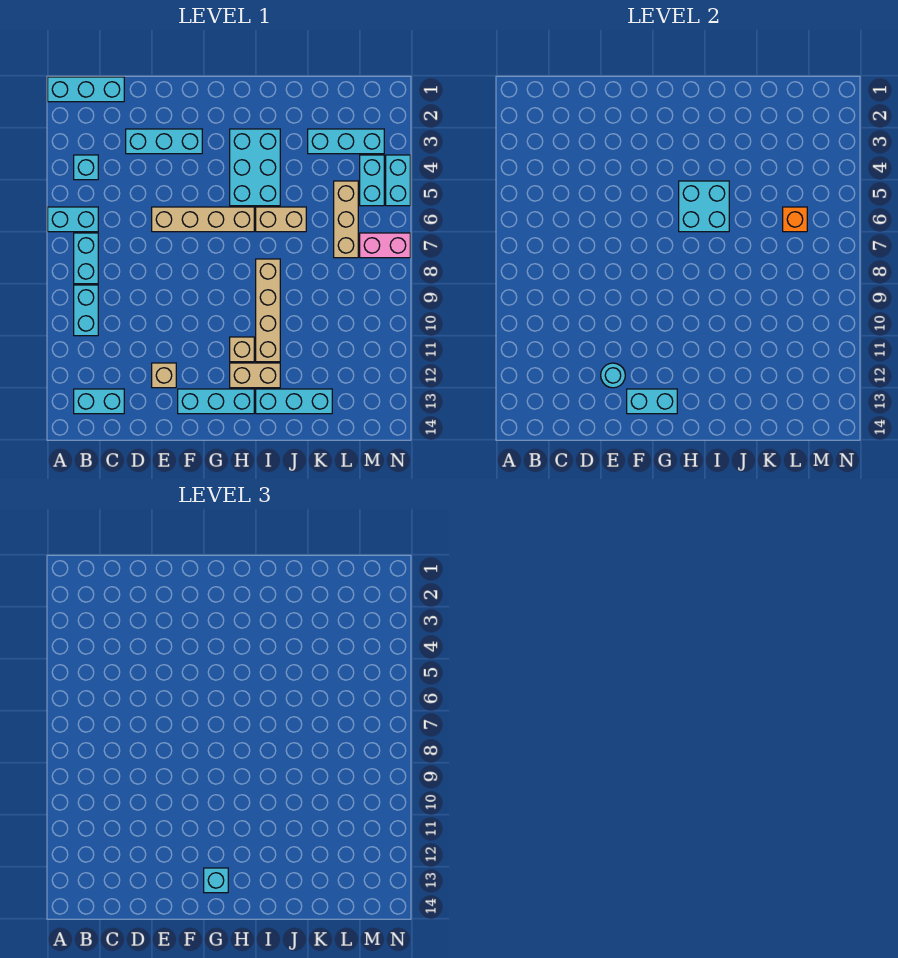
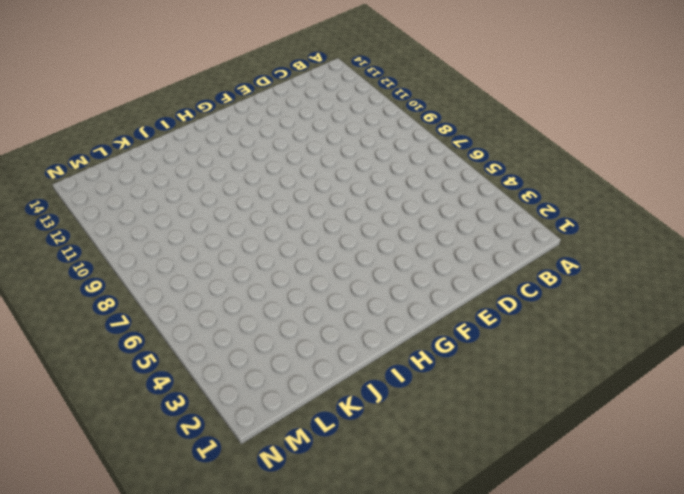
none -> cyan brick A1:C1 level 1
none -> cyan brick A6:B6 level 1
none -> cyan brick B4 level 1

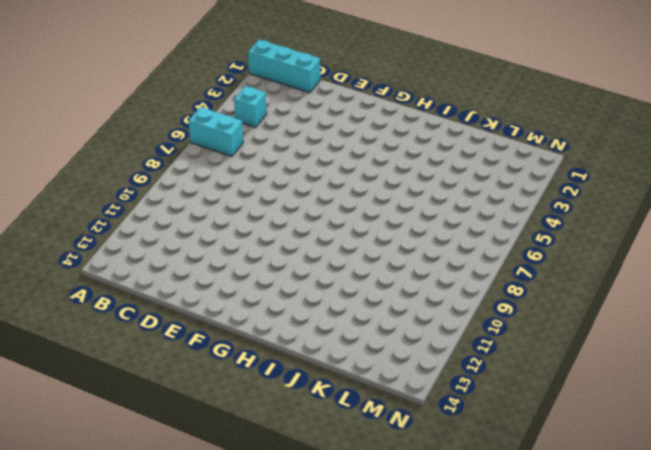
none -> cyan brick B7:B8 level 1
none -> cyan brick B9:B10 level 1
none -> cyan brick B13:C13 level 1

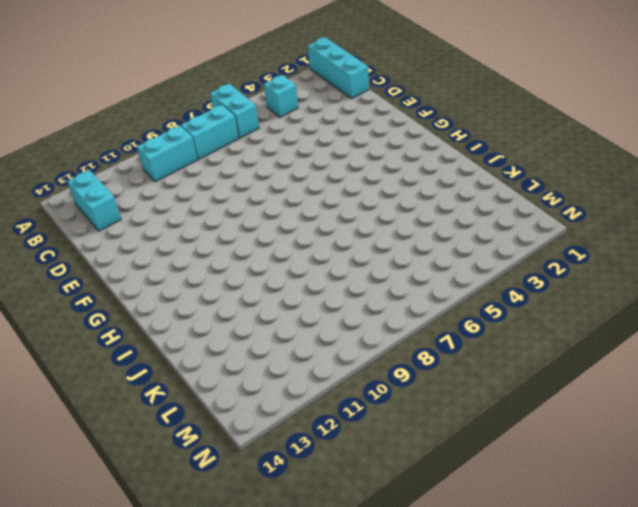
none -> cyan brick D3:F3 level 1
none -> tan brick E6:H6 level 1
none -> tan brick E12 level 1

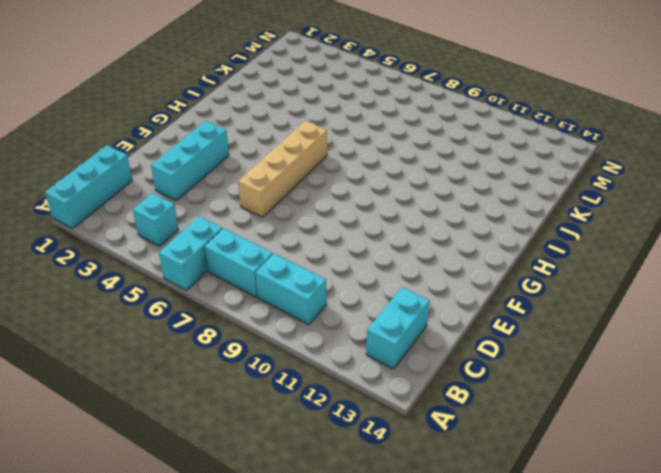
none -> tan brick E12 level 1
none -> cyan brick F13:H13 level 1
none -> cyan brick H3:I5 level 1

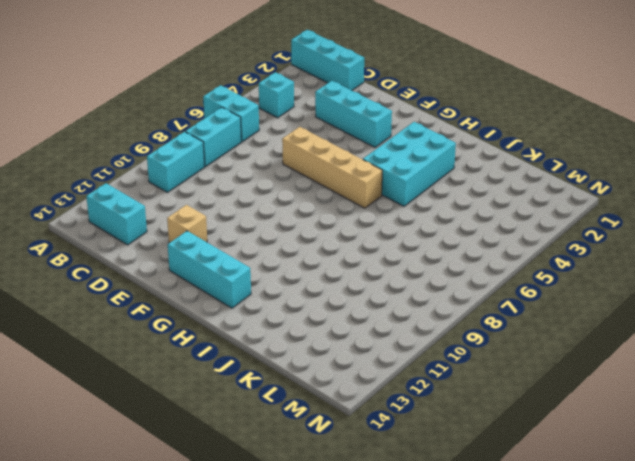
none -> tan brick H11 level 1
none -> tan brick H12:I12 level 1
none -> tan brick I6:J6 level 1

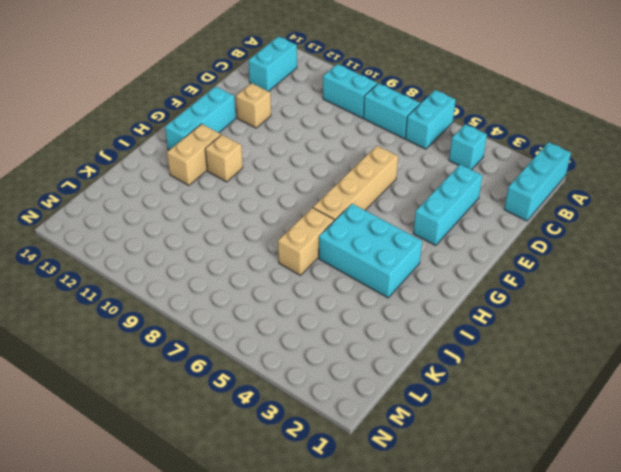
none -> tan brick I8:I11 level 1
none -> cyan brick I13:K13 level 1
none -> cyan brick K3:M3 level 1

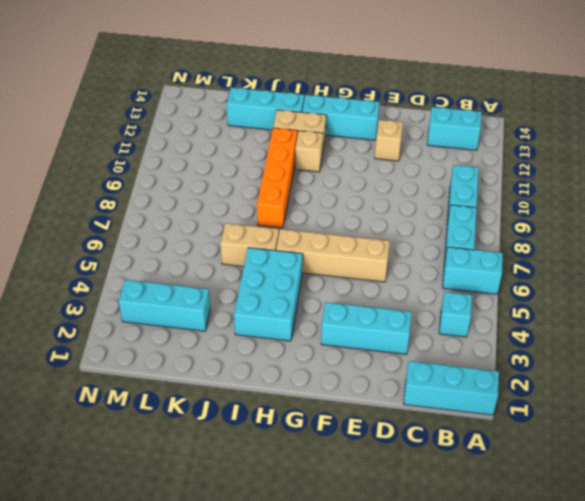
orange brick I8:I11 level 1 -> tan brick I8:I11 level 1
none -> tan brick L5:L7 level 1
none -> cyan brick M4:M5 level 1
none -> pink brick M7:N7 level 1

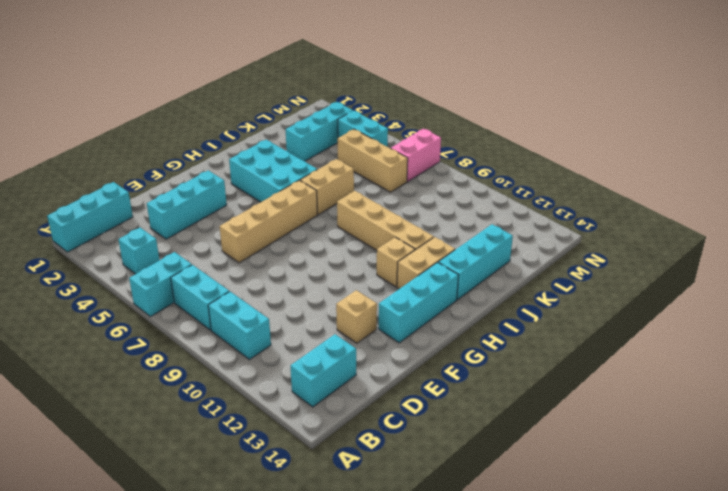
none -> cyan brick N4:N5 level 1
none -> cyan round brick E12 level 2
none -> cyan brick F13:G13 level 2

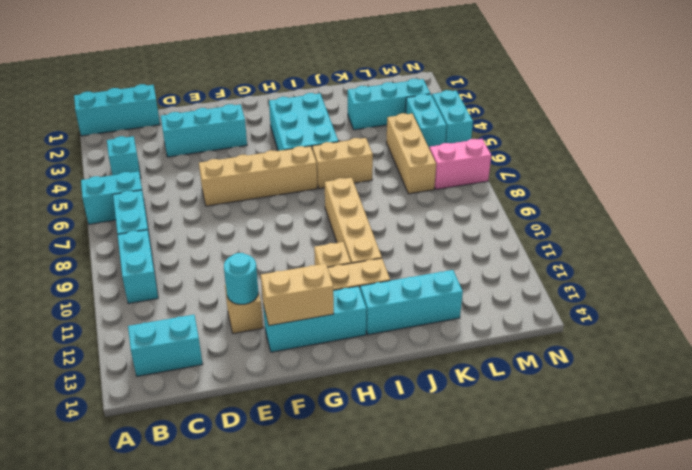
tan brick F13:G13 level 2 -> cyan brick F13:G13 level 2
none -> cyan brick H5:I6 level 2
none -> orange brick L6 level 2
none -> cyan brick G13 level 3

